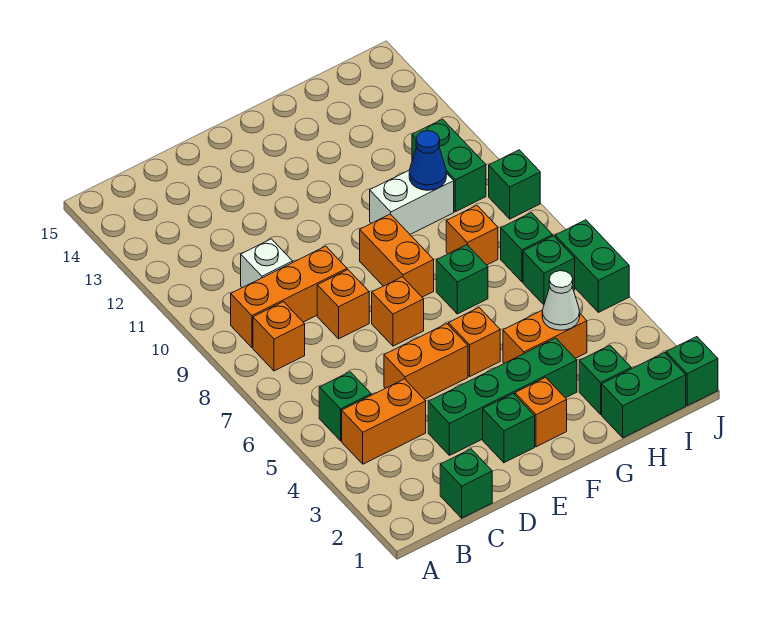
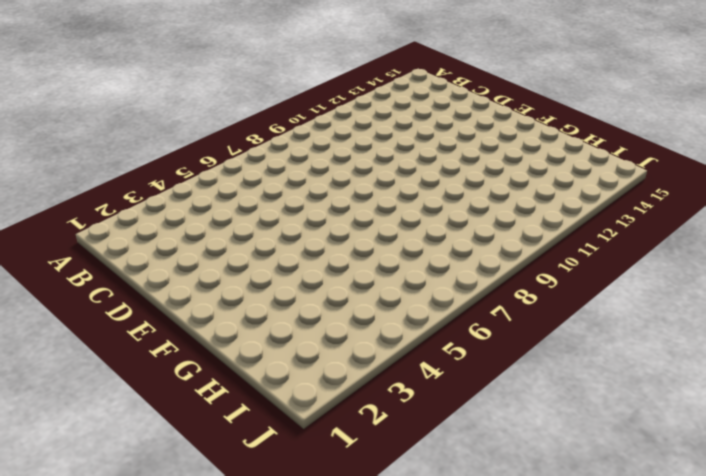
none -> orange brick B4:C4 level 1
none -> green brick B5 level 1
none -> orange brick B8 level 1

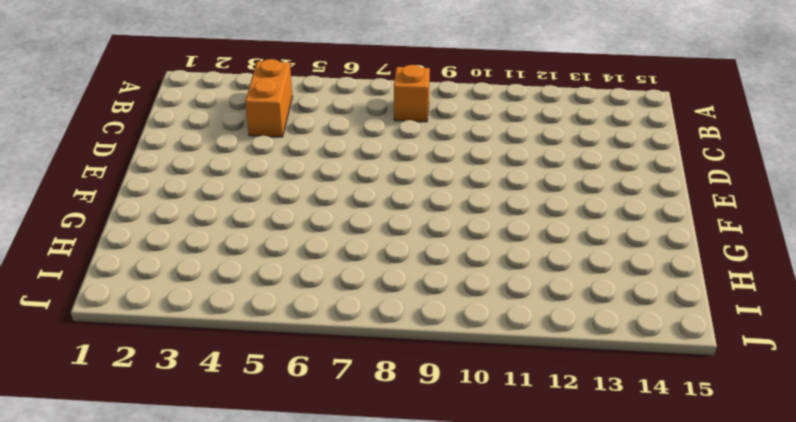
none -> green brick B5 level 1
none -> orange brick B9:D9 level 1
none -> green brick C1 level 1

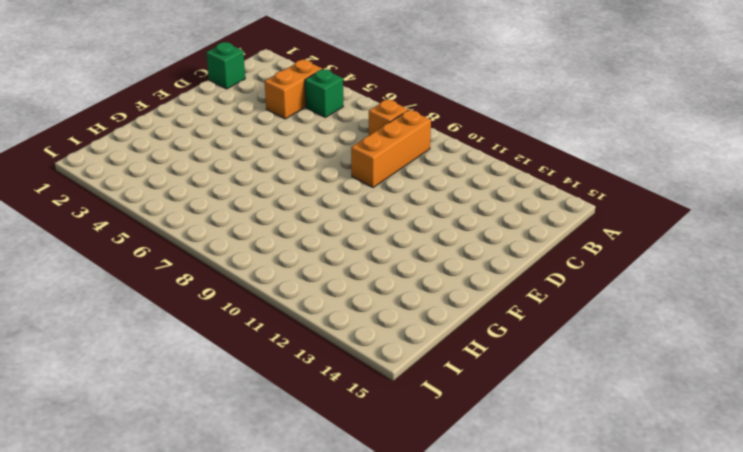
none -> white brick C10 level 1
none -> green brick D3:G3 level 1
none -> orange brick D5:E5 level 1

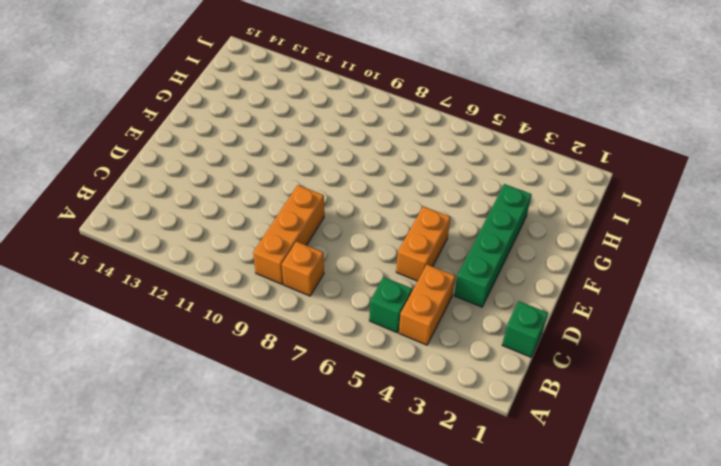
none -> white brick C10 level 1
none -> orange brick D8 level 1
none -> green brick E2 level 1

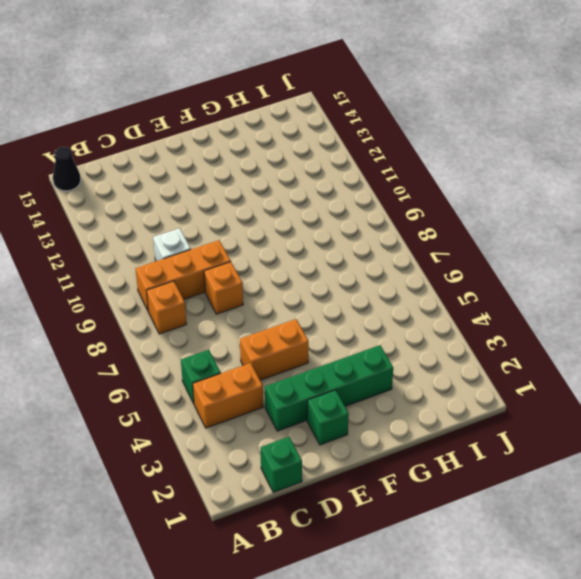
black cone A15 level 1 -> none
none -> orange brick E7 level 1
none -> orange brick F2 level 1
none -> orange brick F5 level 1

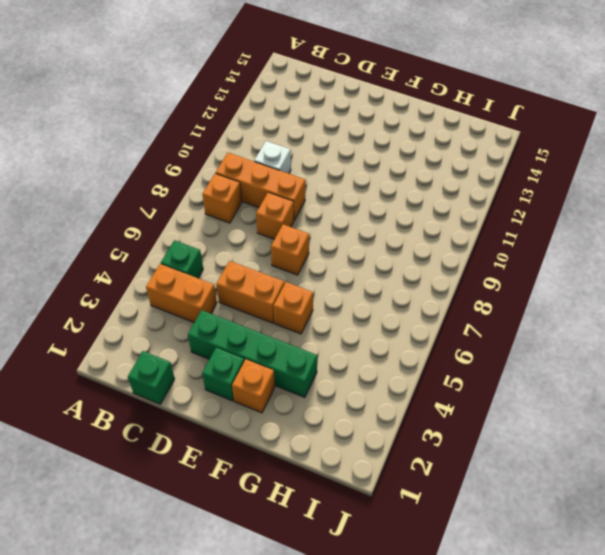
none -> orange brick F8:F9 level 1
none -> orange brick G4:H4 level 1
none -> green brick G7 level 1

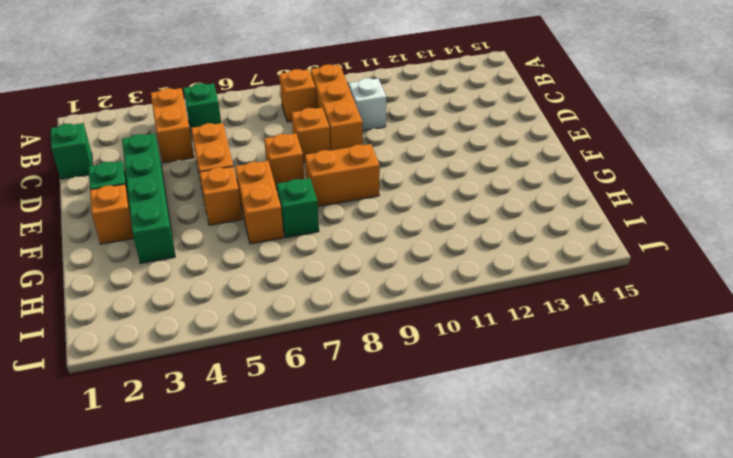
orange brick F6:G6 level 1 -> orange brick G4:H4 level 1
none -> white brick G10:H10 level 1
none -> green brick H1:I1 level 1
none -> green brick H2 level 1

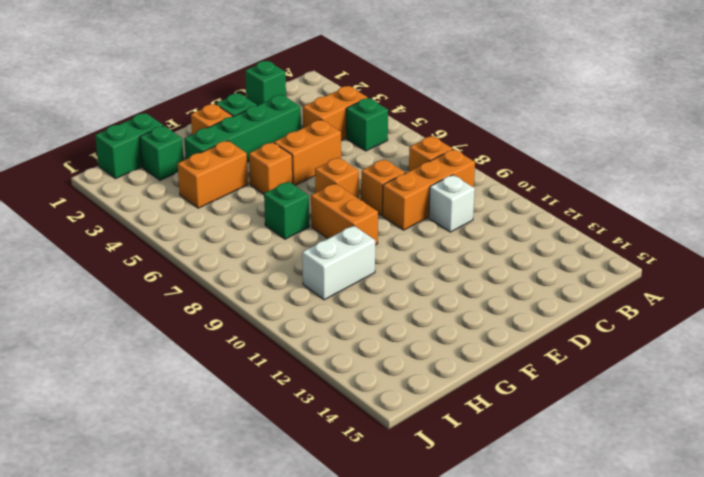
none -> orange brick H8 level 1
none -> green brick I6 level 1
none -> green brick I7 level 1

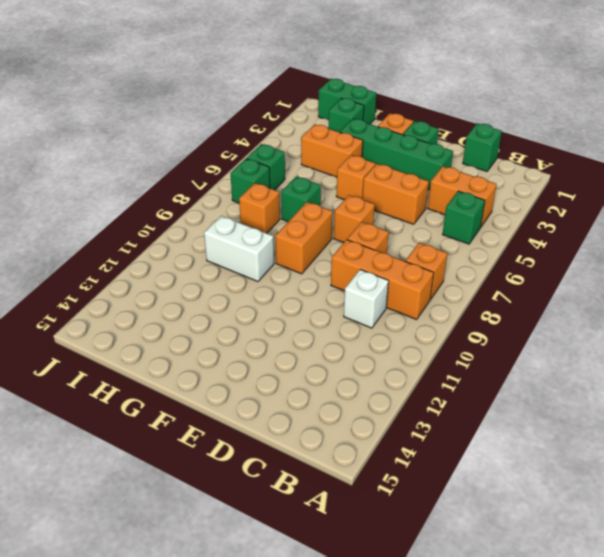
none -> green brick I10:I11 level 1
none -> green brick J1 level 1
none -> green brick J5:J6 level 1

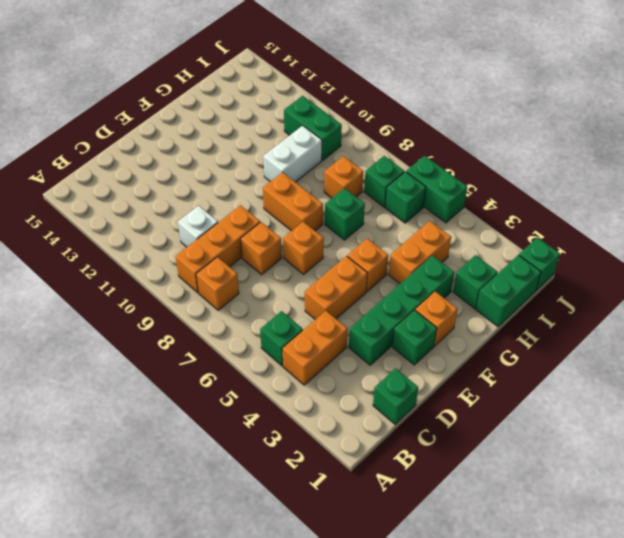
none -> green brick J9 level 1
none -> white cone H4 level 2
none -> blue cone H10 level 2

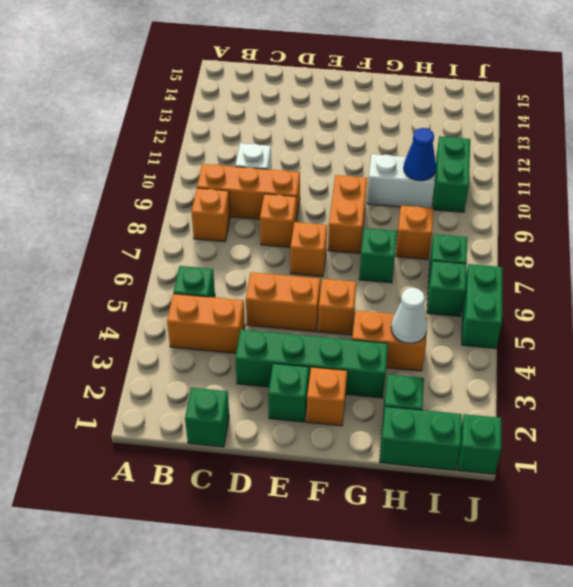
none -> green brick J9 level 1

